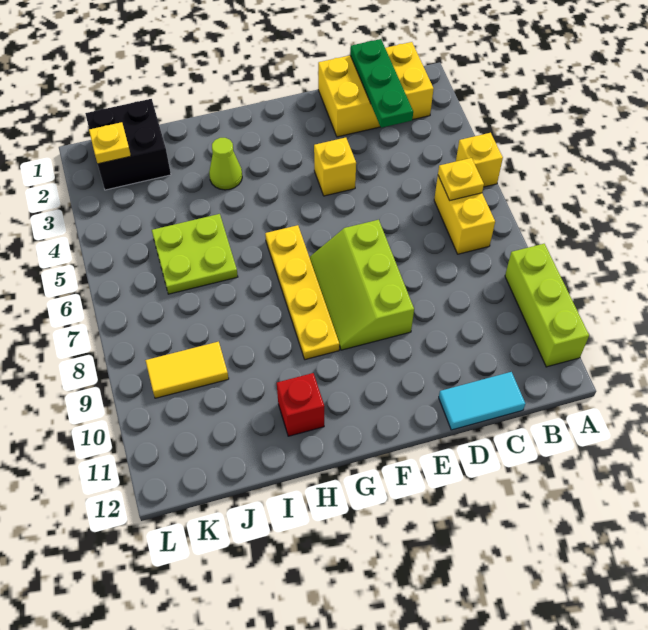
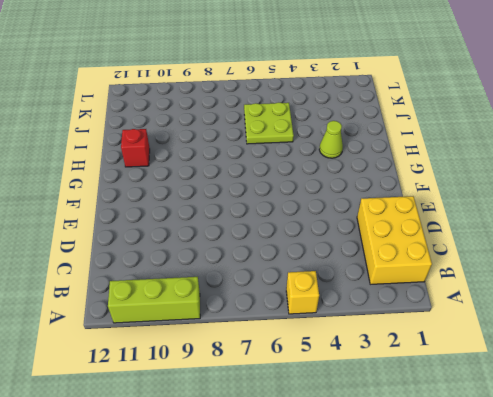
none -> yellow brick B6:B7 level 1
none -> cyan tile C12:D12 level 1
none -> yellow brick E4 level 1

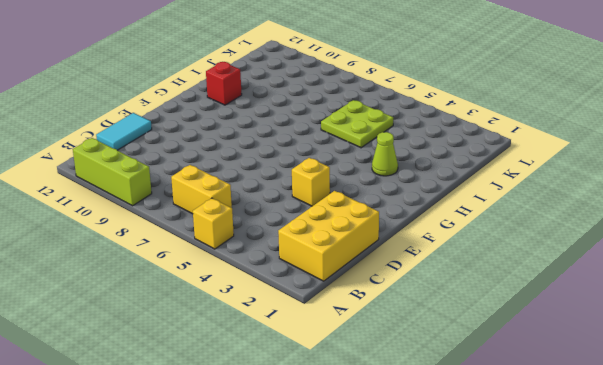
none -> lime slope E7:F9 level 1 top E
none -> yellow plate G6:G9 level 1
none -> black brick J1:K2 level 1

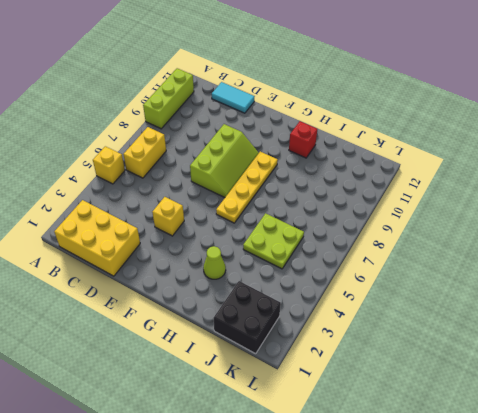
none -> yellow tile J9:K9 level 1
none -> yellow plate B6 level 2
none -> green plate C1:C3 level 2

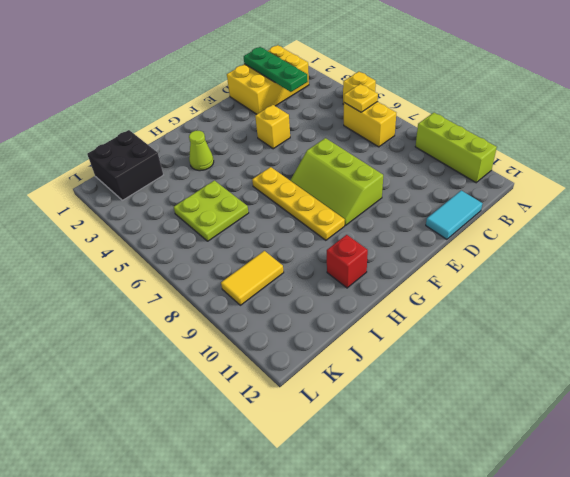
none -> yellow plate K2 level 2

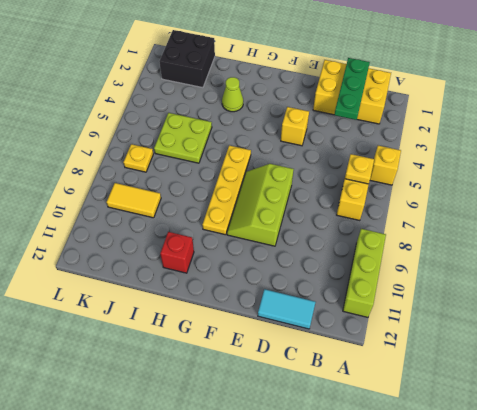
yellow plate K7 level 1 -> yellow plate K2 level 2

